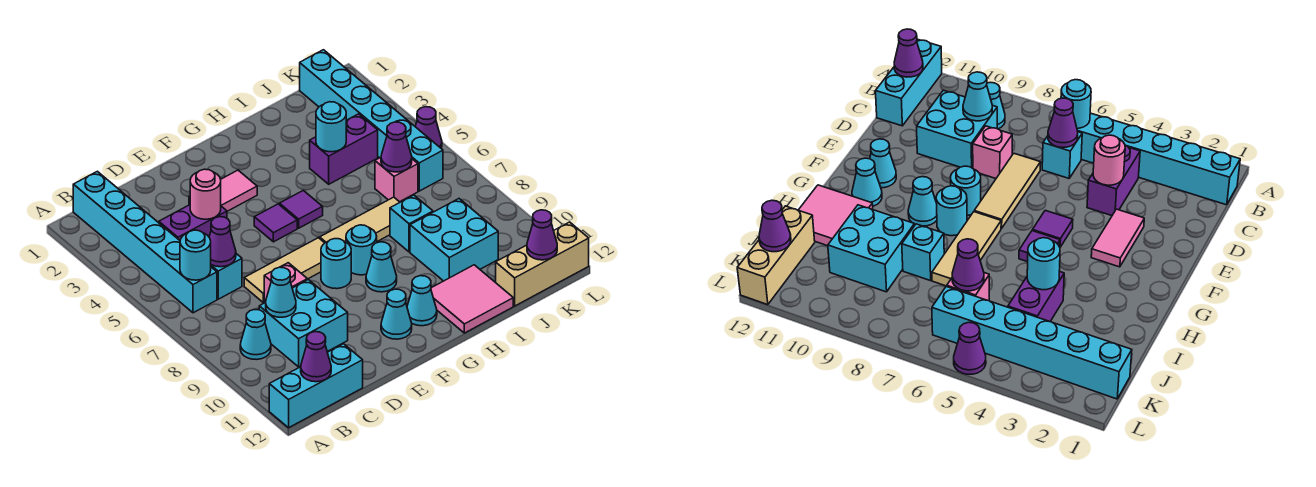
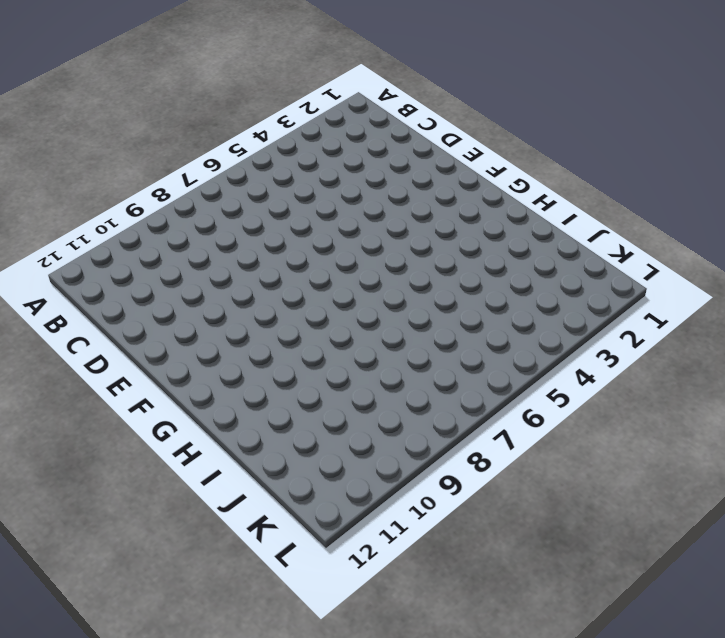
none -> cyan brick A12:C12 level 1
none -> cyan brick B1:B6 level 1
none -> cyan cone B9 level 1
none -> purple brick C4:D4 level 1

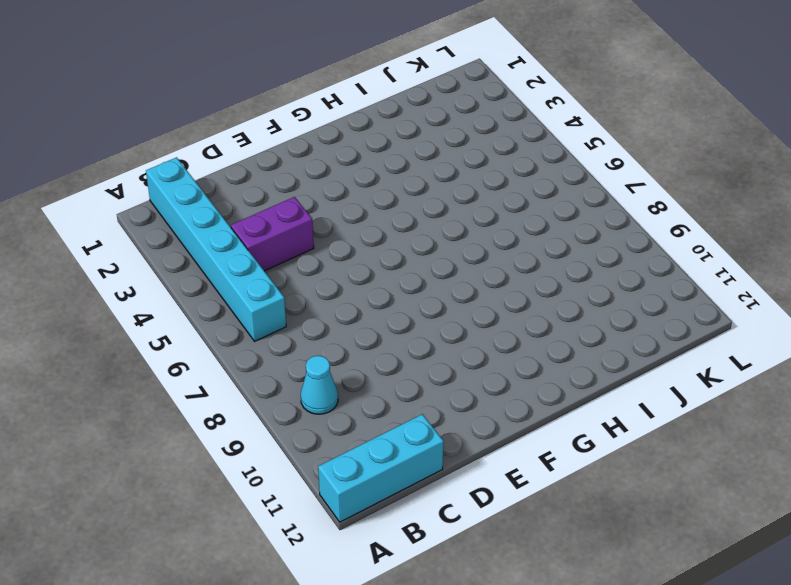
none -> cyan brick C6 level 1
none -> cyan brick C9:D10 level 1
none -> tan tile D7:F7 level 1
none -> pink brick D8 level 1

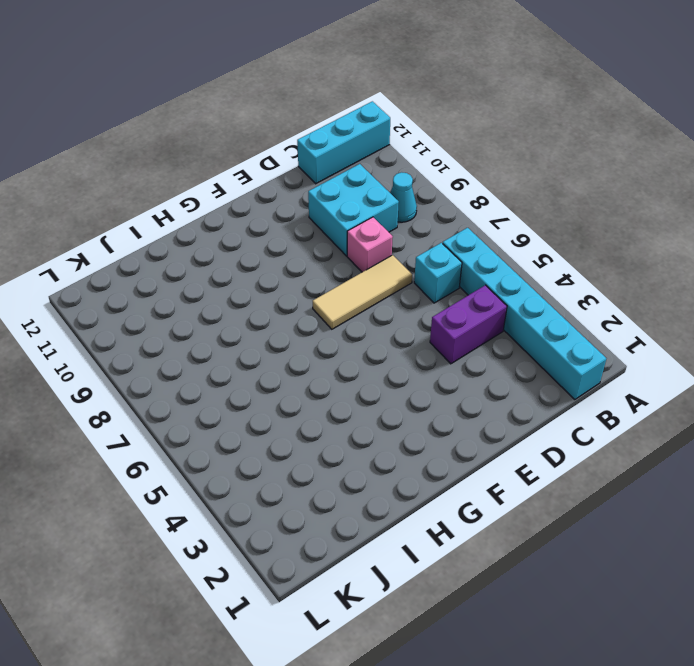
none -> pink tile E3:F3 level 1
none -> purple tile F5 level 1
none -> cyan round brick F8 level 1
none -> cyan cone F11 level 1

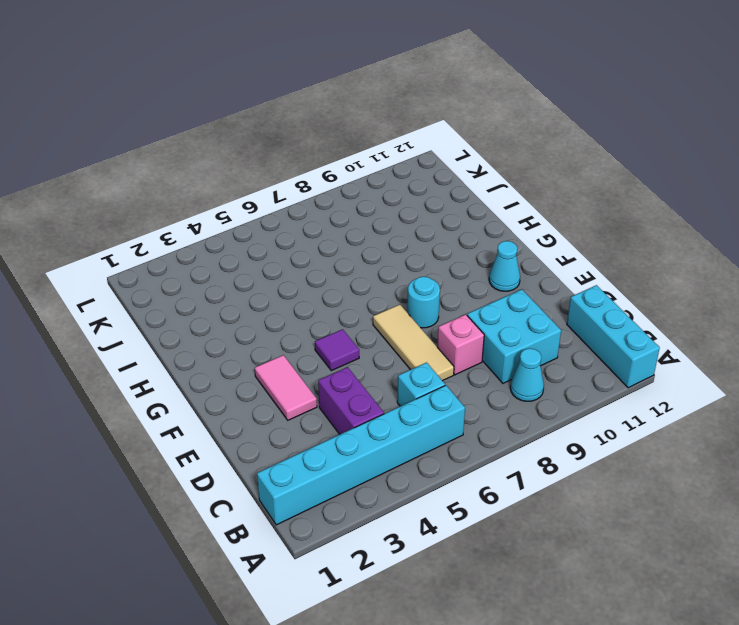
none -> purple tile G5 level 1
none -> tan tile G7:I7 level 1
none -> cyan round brick G8 level 1
none -> cyan cone G9 level 1

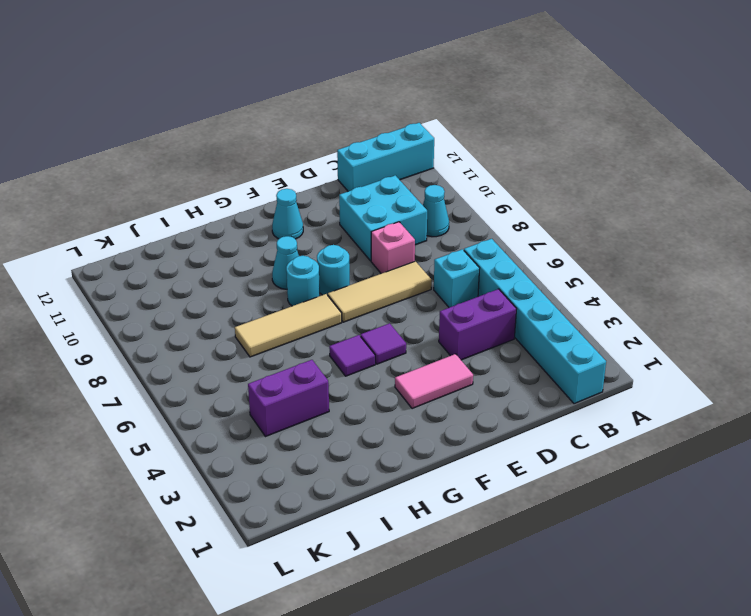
none -> cyan cone G11 level 1
none -> pink tile H11:I12 level 1
none -> cyan brick I8 level 1
none -> cyan brick I9:J10 level 1

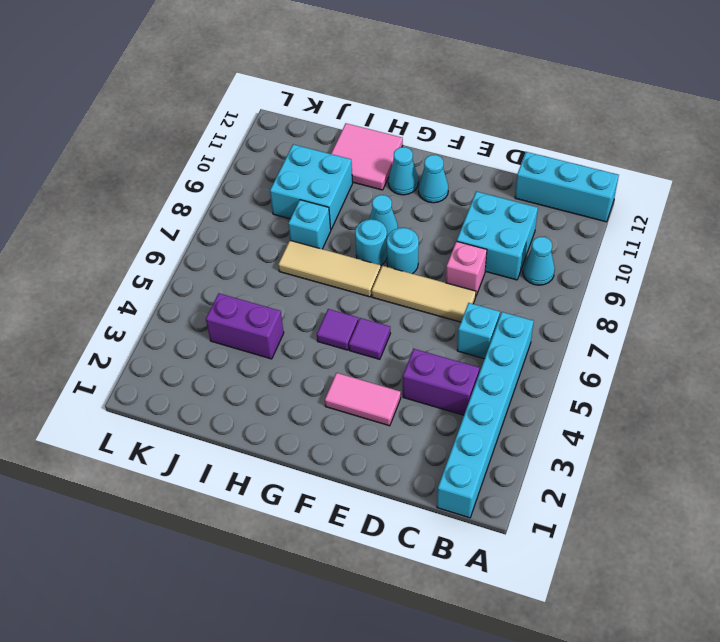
none -> pink brick J6 level 1
none -> tan brick J12:L12 level 1
none -> cyan brick K1:K6 level 1
none -> purple cone L5 level 1

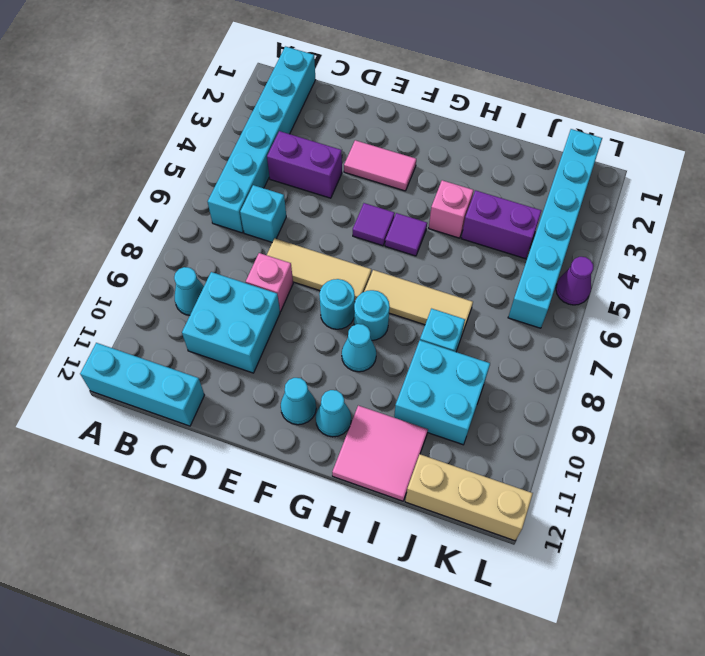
pink brick H4 level 1 -> pink brick J6 level 1
none -> cyan round brick B6 level 2
none -> purple cone B12 level 2
none -> purple cone C6 level 2
none -> cyan cone C9 level 2

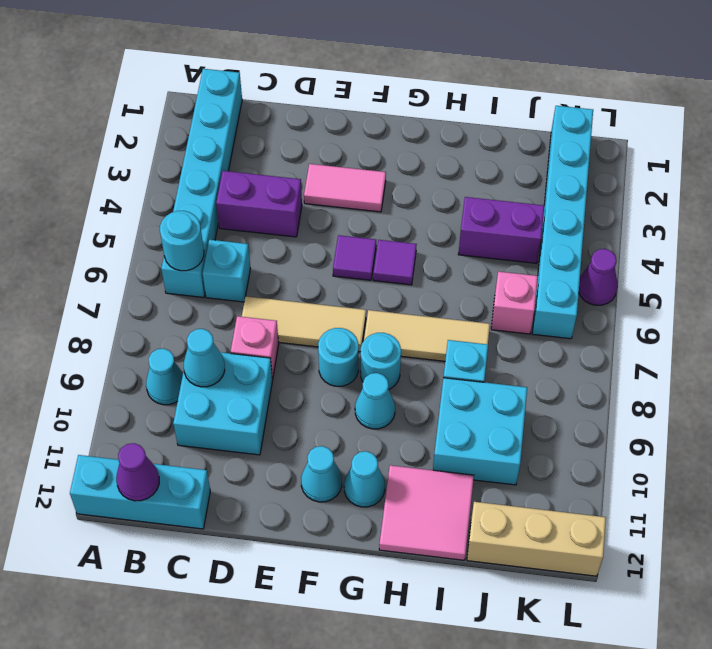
none -> purple cone C6 level 2
none -> pink round brick D4 level 2
none -> cyan round brick I4 level 2
none -> purple cone J6 level 2

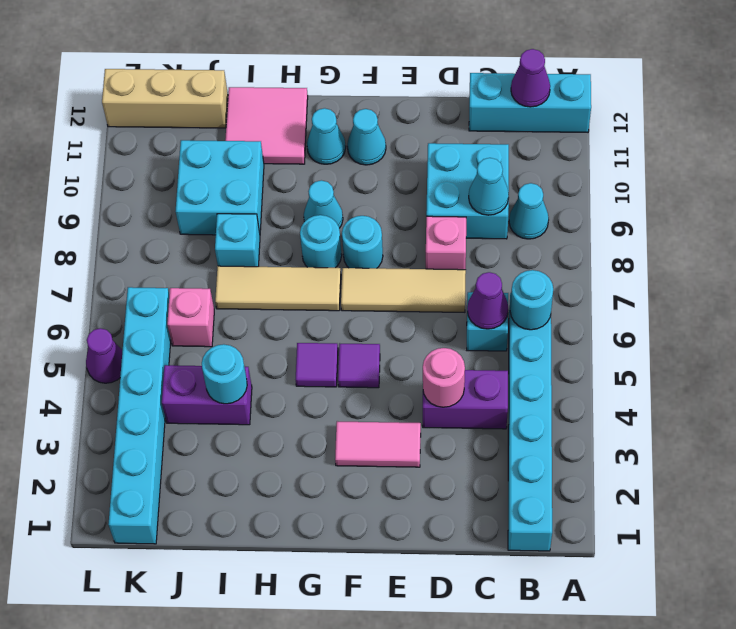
none -> purple cone J6 level 2
none -> purple cone K12 level 2

